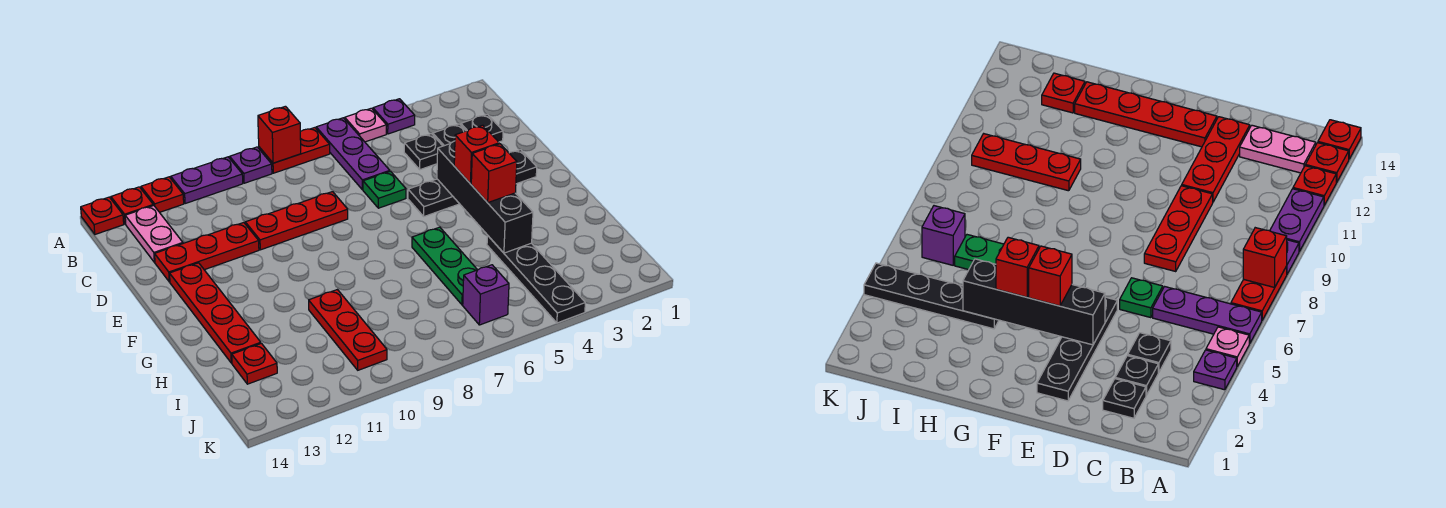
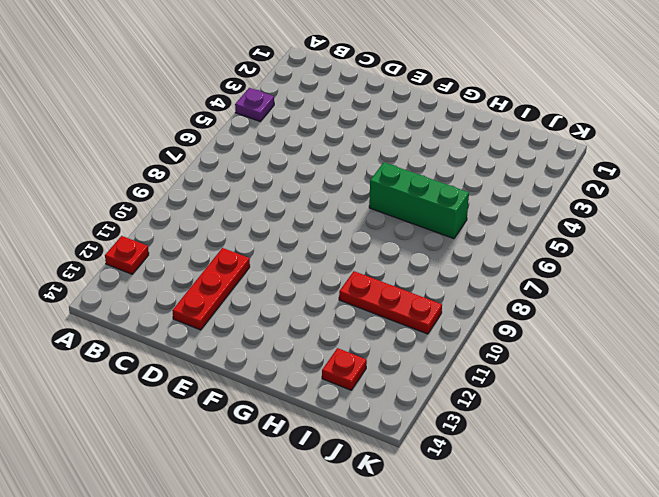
green brick G6:I6 level 1 -> green plate G6:I6 level 1
none -> pink plate A5 level 1
none -> purple plate A6:C6 level 1
none -> red plate A7:A8 level 1

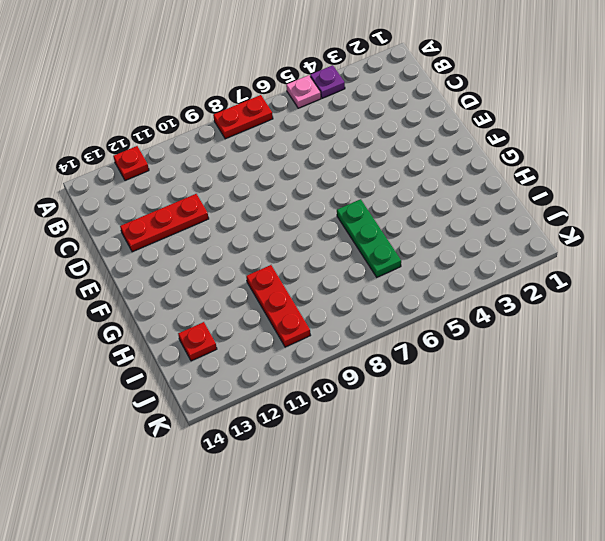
none -> purple plate A6:C6 level 1
none -> purple plate A9 level 1
none -> purple plate A10:A11 level 1

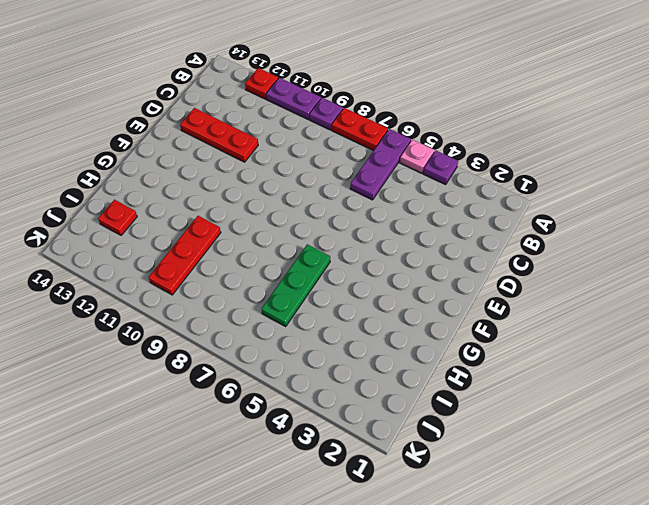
none -> red plate A13 level 1
none -> red plate A14 level 1
none -> pink plate B13:C13 level 1

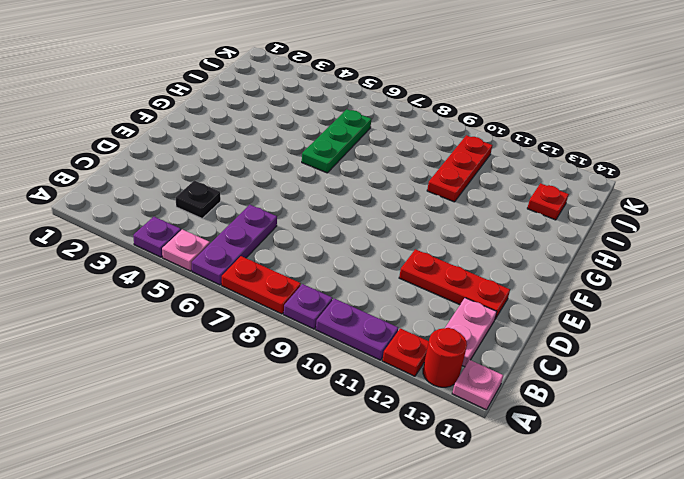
red round brick A13 level 1 -> red plate A13 level 1
pink plate A14 level 1 -> red plate A14 level 1
none -> black plate C2 level 1
none -> black plate C3 level 1
none -> green plate D6 level 1

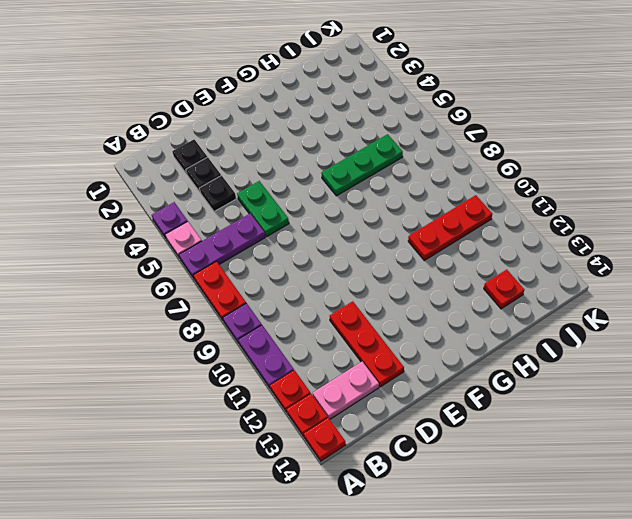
green plate D5:D6 level 1 -> green plate D6 level 1
none -> red plate D8:D10 level 1
none -> black plate E2:E5 level 1
none -> red plate E13:H13 level 1

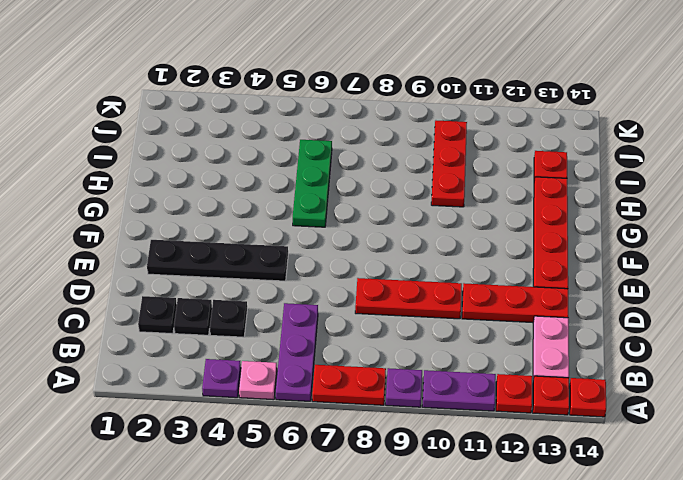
none -> green plate D6 level 1
none -> black plate H4:K4 level 1
none -> purple brick J6 level 1

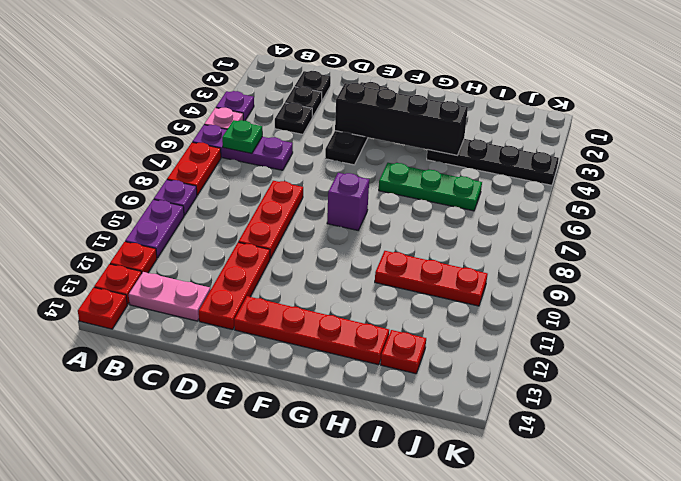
green plate B6 level 2 -> green plate D6 level 1
purple brick F8 level 1 -> purple brick J6 level 1
none -> red brick A8 level 2
none -> red brick F4 level 3
none -> red brick G4 level 3

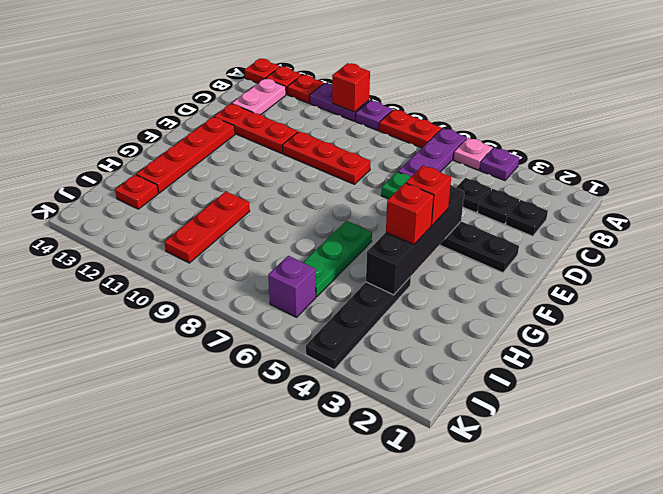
red brick A10 level 2 -> red brick A8 level 2

